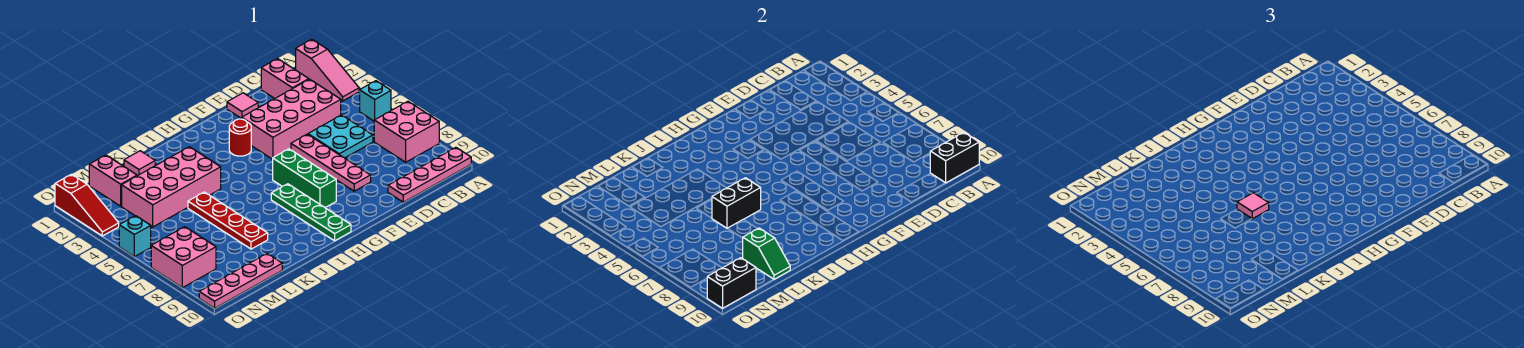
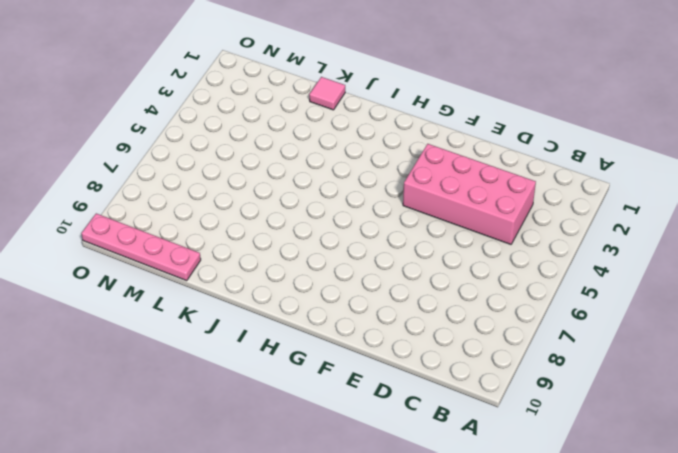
none -> pink slope A1:A3 level 1 top 1
none -> cyan brick A5 level 1
none -> pink brick A7:B8 level 1

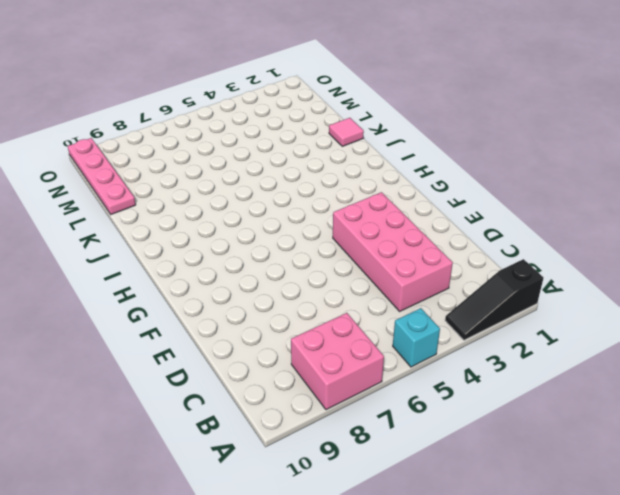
black slope A1:A3 level 1 top 1 -> pink slope A1:A3 level 1 top 1
none -> pink plate A10:D10 level 1
none -> pink brick C1:C2 level 1
none -> cyan plate C5:D6 level 1

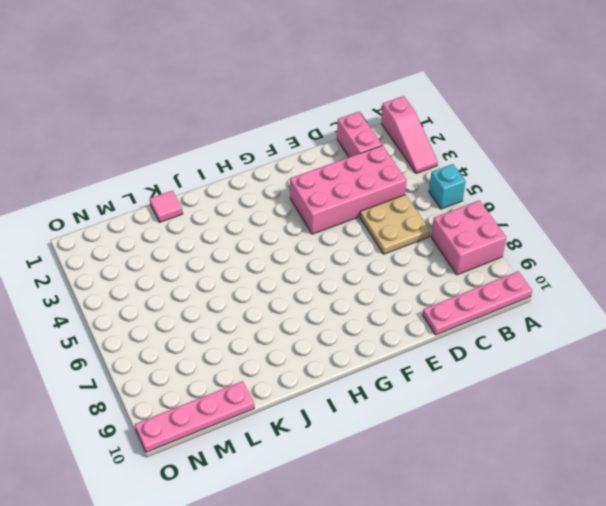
tan plate C5:D6 level 1 -> cyan plate C5:D6 level 1
none -> pink tile E1 level 1
none -> pink plate E5:E8 level 1
none -> red round brick G3 level 1

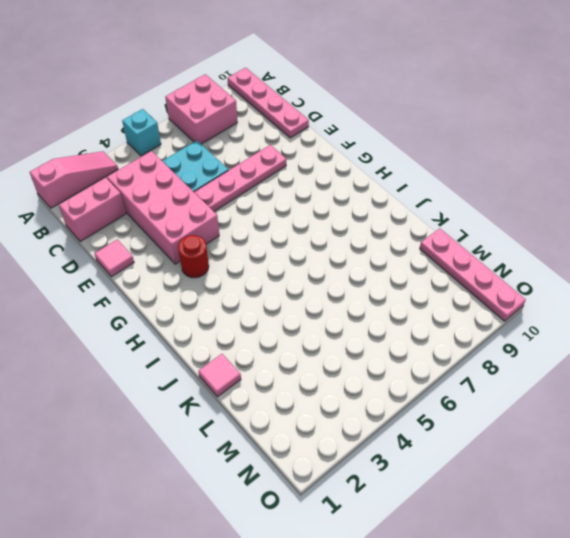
none -> green brick G6:G8 level 1
none -> green plate H7:H10 level 1
none -> pink brick J3:M4 level 1

